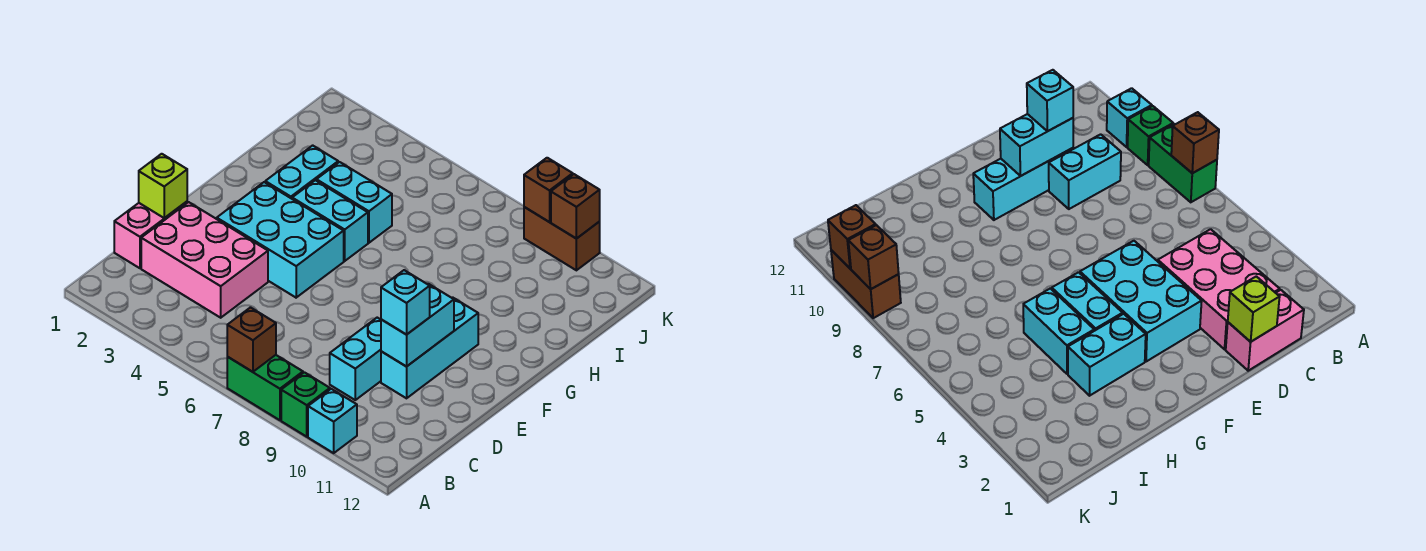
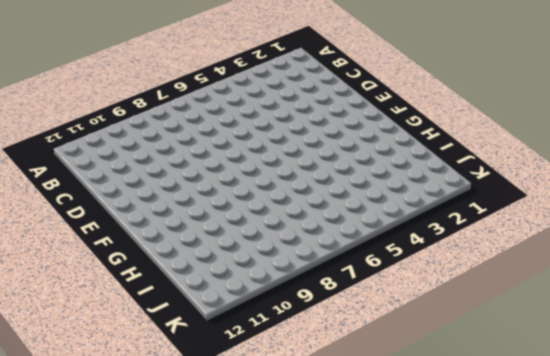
none -> green brick A7:A8 level 1
none -> green brick A9 level 1
none -> cyan brick A10 level 1

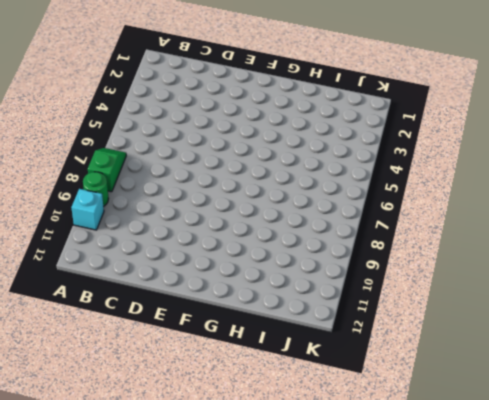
green slope A7:A8 level 1 top 8 -> green brick A7:A8 level 1
green round brick A9 level 1 -> green brick A9 level 1
none -> pink brick C1:D1 level 1
none -> pink brick C2:D4 level 1
none -> cyan brick C9:D9 level 1

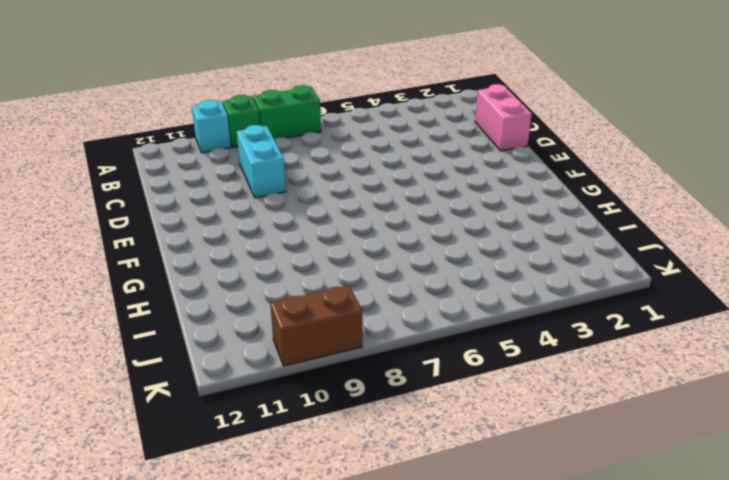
none -> pink brick C2:D4 level 1
none -> cyan brick D10:F10 level 1
none -> cyan brick E3:F5 level 1

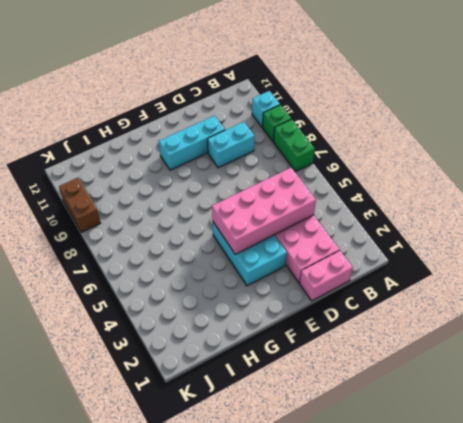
pink brick C4:F5 level 2 -> none
none -> cyan brick G3:H3 level 1
none -> cyan brick G4:G5 level 1
none -> cyan brick H4:H5 level 1

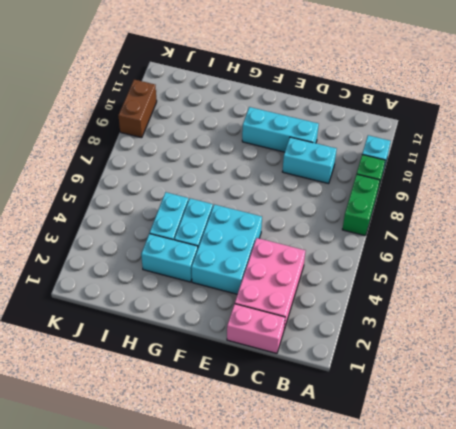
none -> brown brick A7 level 2
none -> lime brick D1 level 2
none -> cyan brick D10:E10 level 2

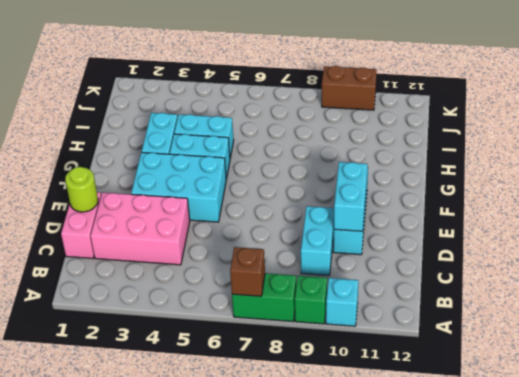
lime round brick D1 level 2 -> lime brick D1 level 2
none -> brown brick K9 level 2
none -> brown brick K10 level 2
none -> cyan brick D10 level 3

